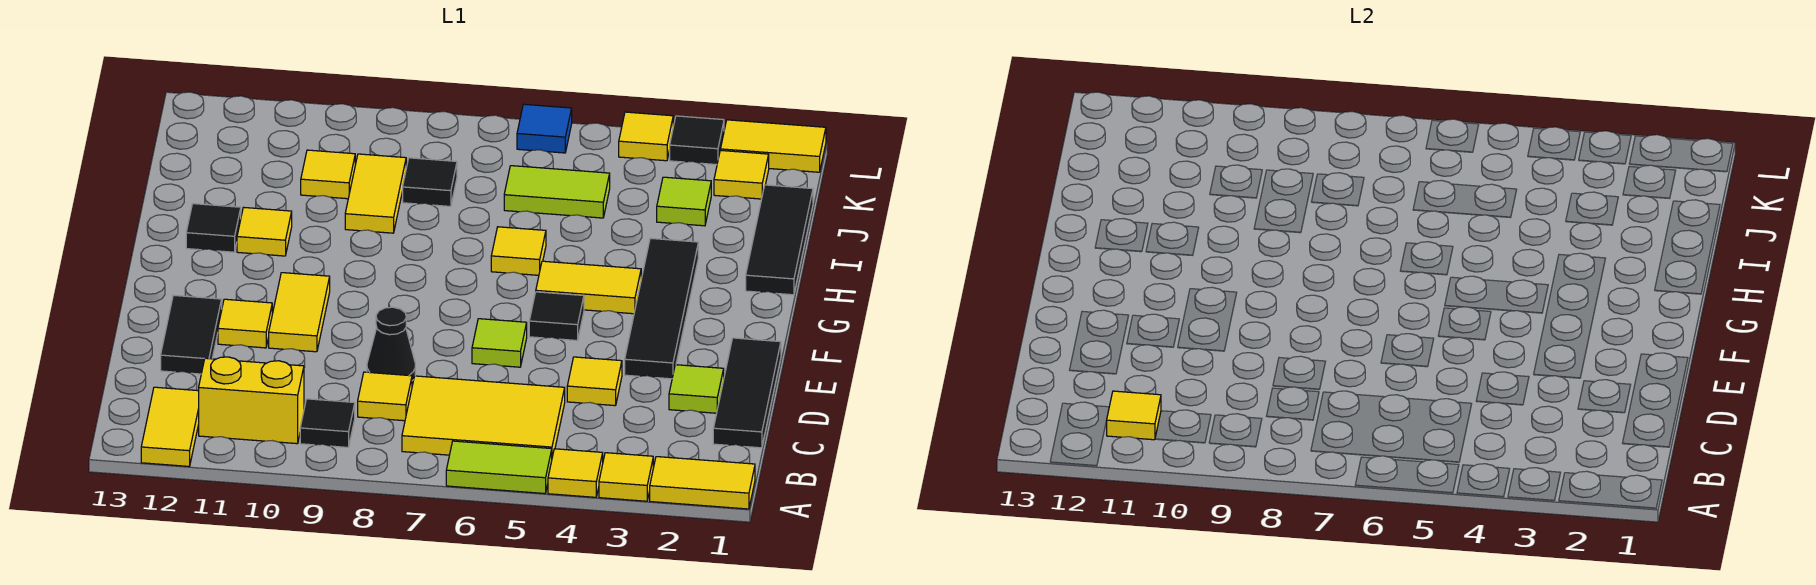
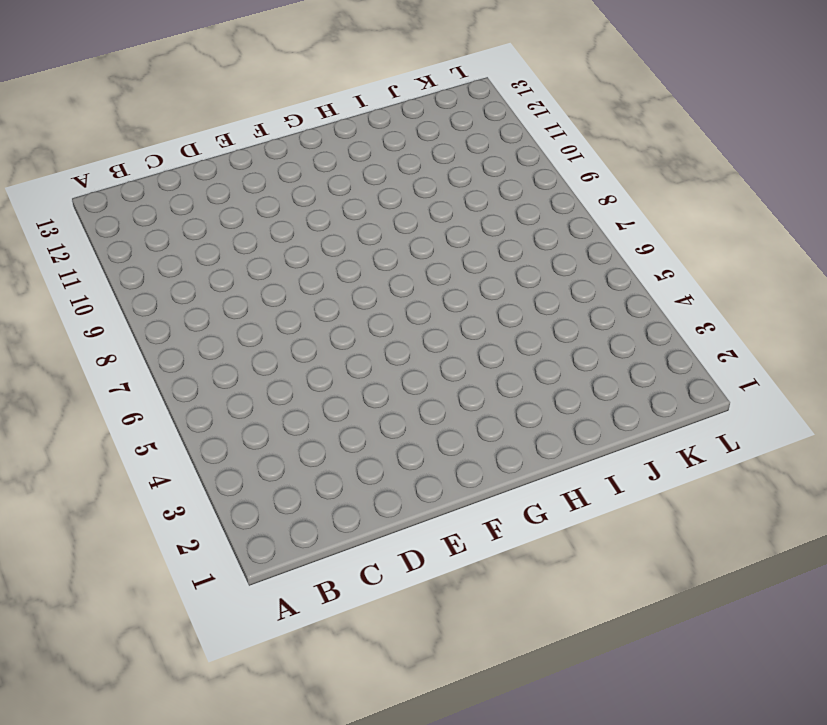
none -> yellow tile A1:A2 level 1
none -> yellow tile A3 level 1
none -> yellow tile A4 level 1
none -> lime tile A5:A6 level 1

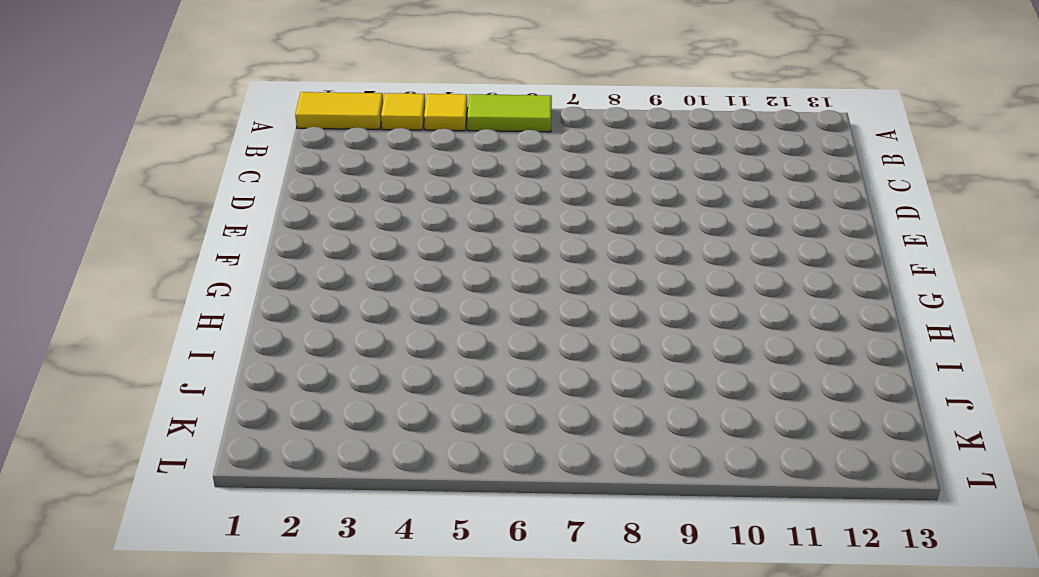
none -> yellow tile A12:B12 level 1
none -> yellow tile B5:C7 level 1
none -> black tile B9 level 1
none -> yellow brick B10:B11 level 1

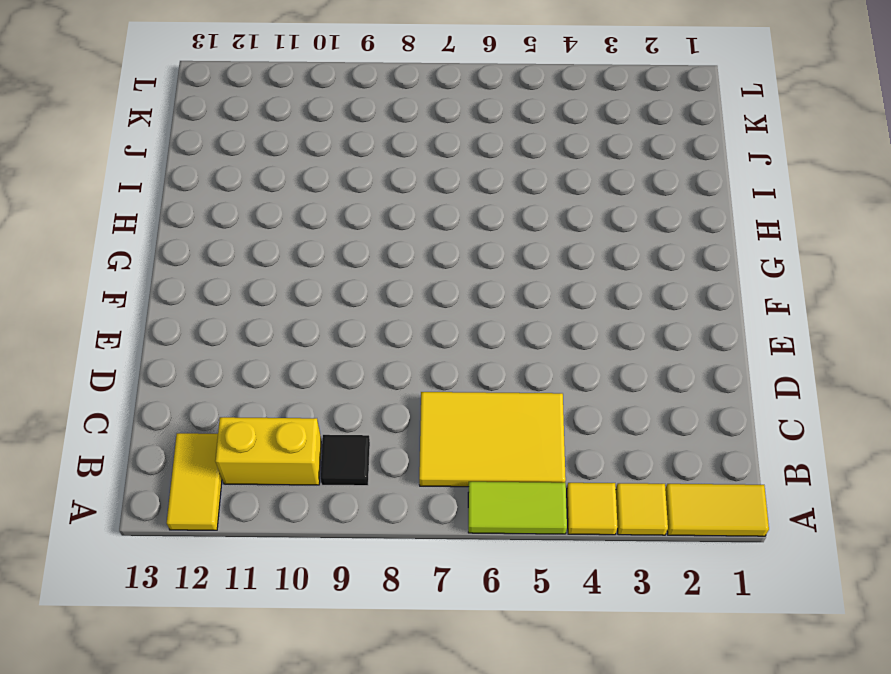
none -> black tile C1:E1 level 1
none -> yellow tile C8 level 1
none -> lime tile D2 level 1
none -> yellow tile D4 level 1

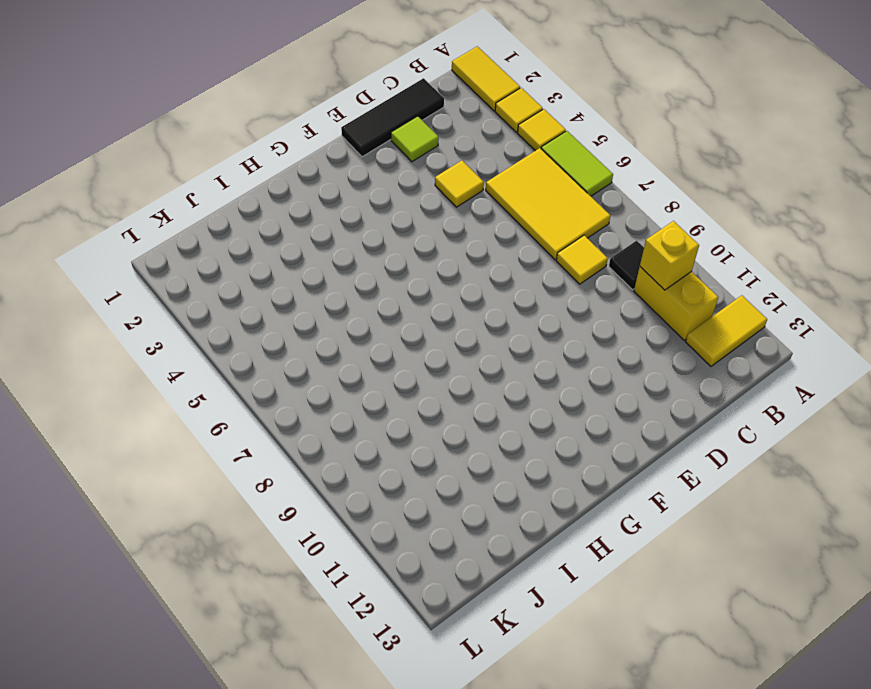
yellow brick B10 level 2 -> none
none -> black cone D8 level 1
none -> black tile D12:E12 level 1
none -> black tile E3:H3 level 1
none -> lime tile E6 level 1

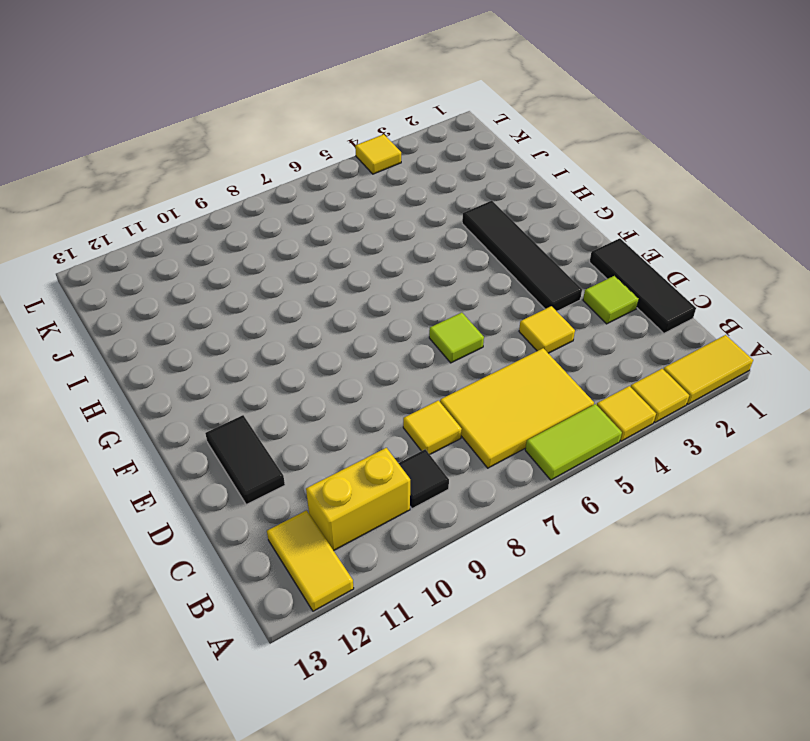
none -> black cone D8 level 1
none -> yellow tile E10:F10 level 1
none -> yellow tile E11 level 1
none -> black tile F5 level 1

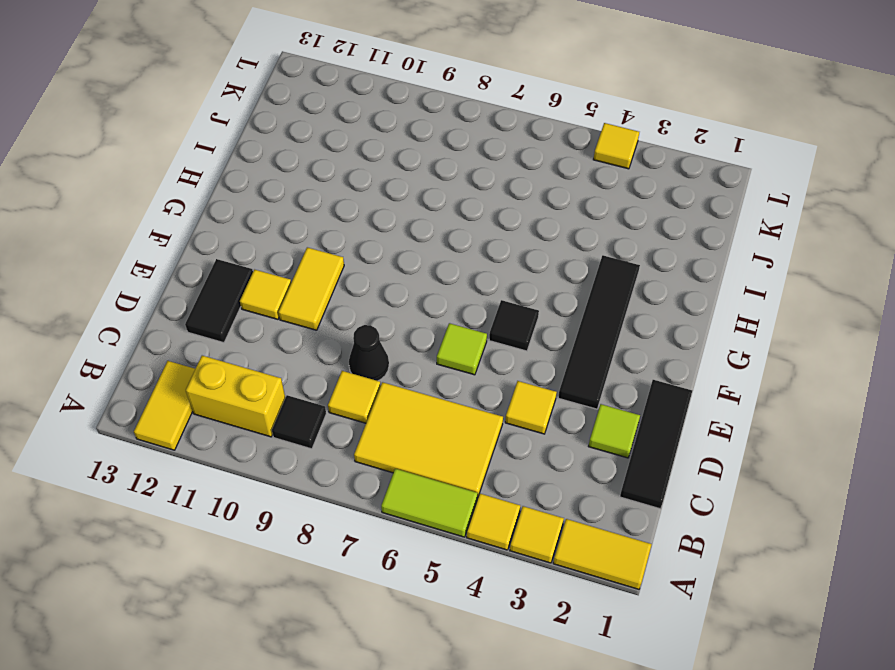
none -> yellow tile G4:G5 level 1
none -> black tile H1:J1 level 1
none -> yellow tile H6 level 1
none -> yellow tile H11 level 1

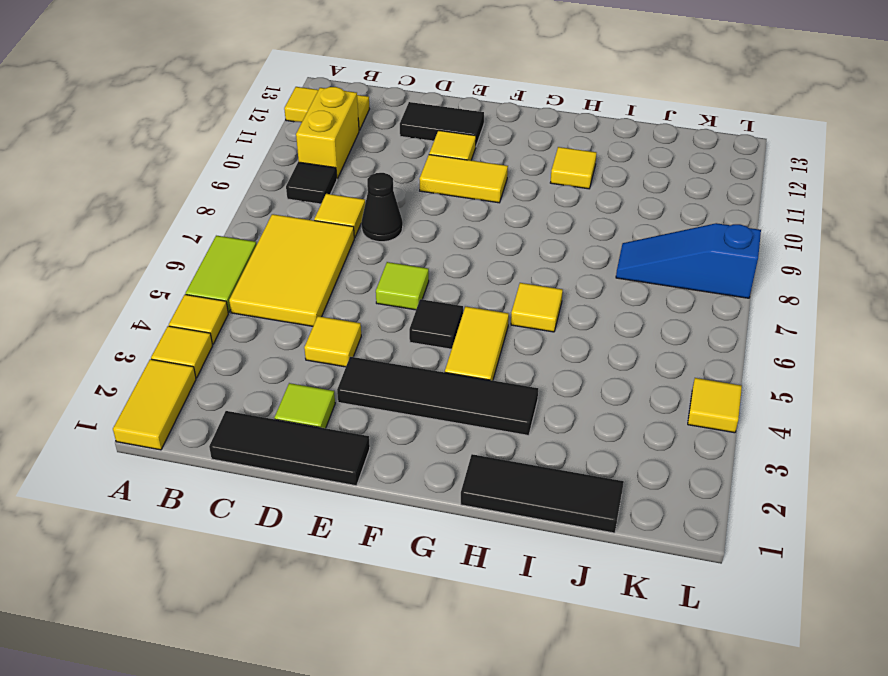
blue slope J8:L8 level 1 top L -> black tile J8 level 1
none -> black tile H12 level 1
none -> yellow tile I9:J9 level 1
none -> lime tile J3 level 1
none -> lime tile J5:J6 level 1

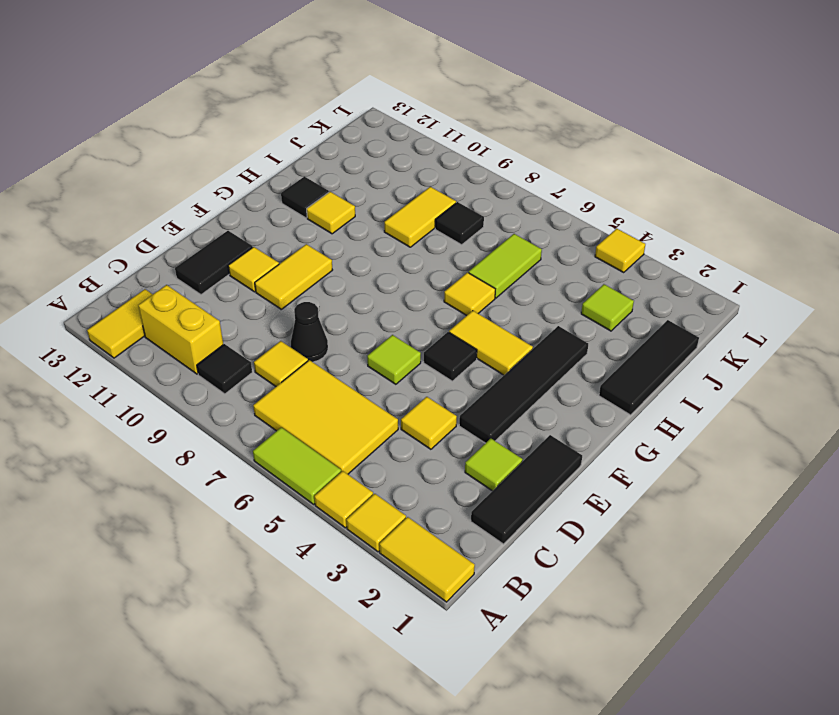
lime tile I6:J6 level 1 -> lime tile J5:J6 level 1
none -> yellow tile J10 level 1
none -> yellow tile K2 level 1
none -> yellow tile L1:L2 level 1
none -> black tile L3 level 1

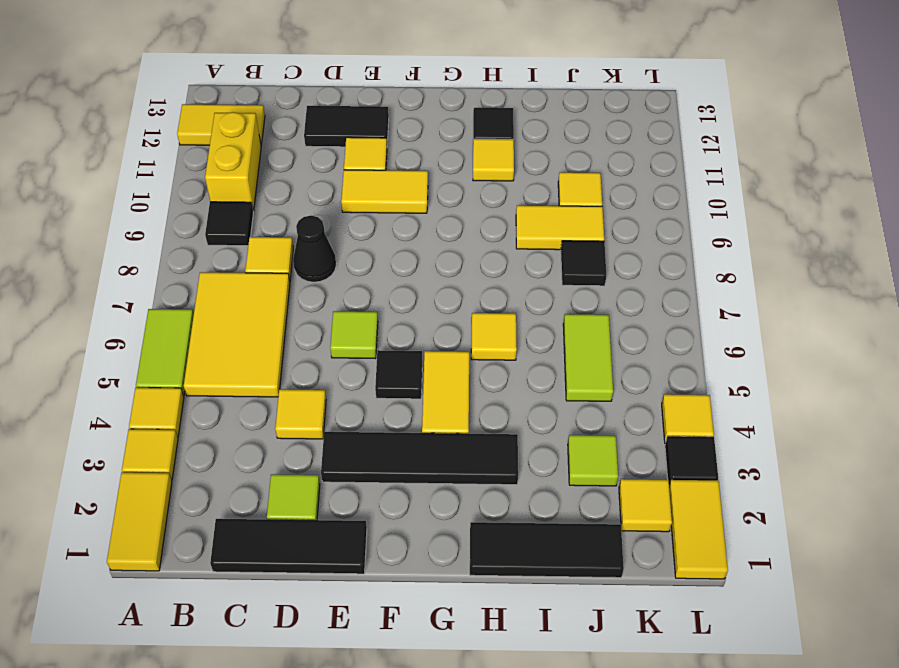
none -> blue tile L6 level 1
none -> yellow tile B11 level 2

